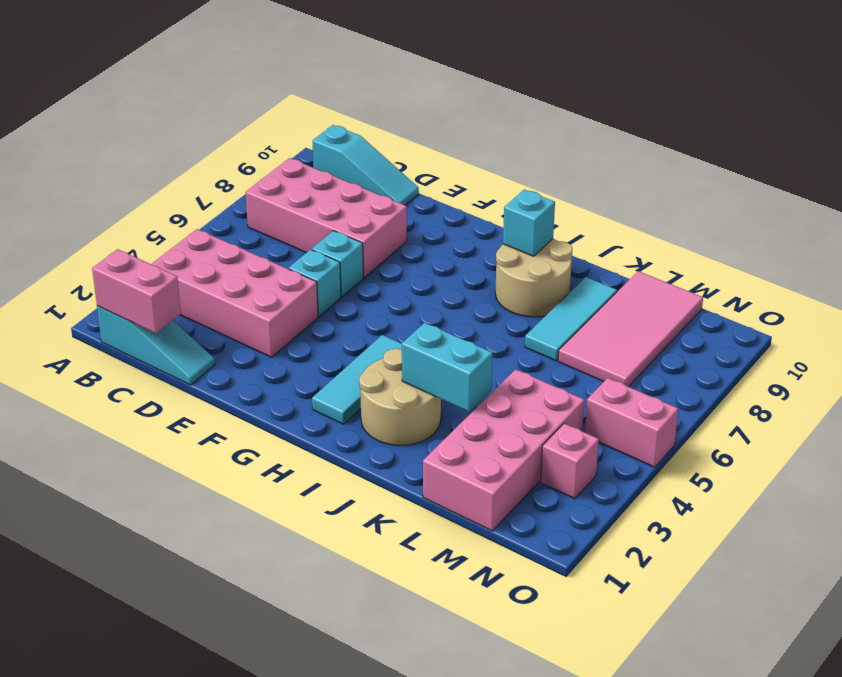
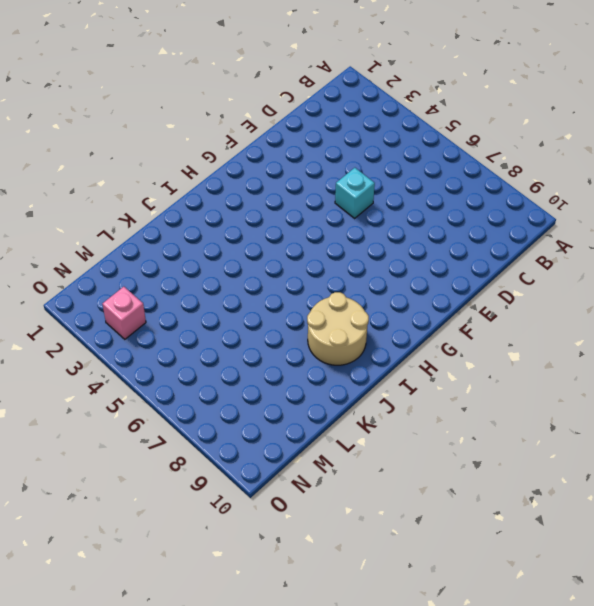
none -> cyan slope B1:D1 level 1 top B
none -> pink brick B3:E4 level 1
none -> pink brick B7:E8 level 1

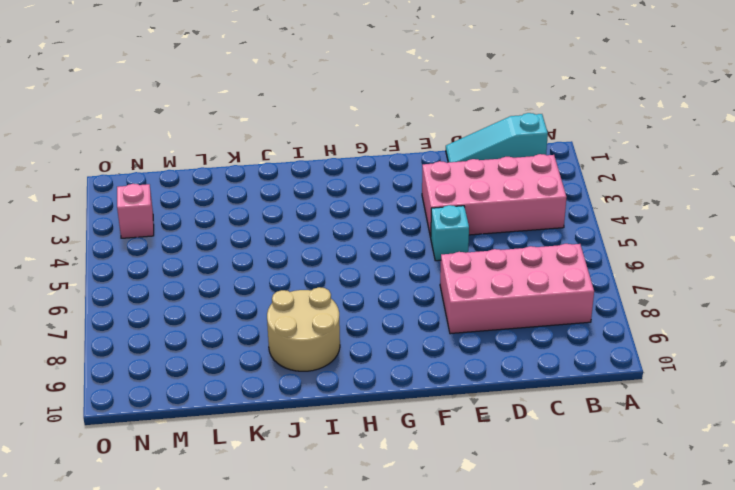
none -> cyan slope B10:D10 level 1 top B
none -> cyan brick E6 level 1
none -> cyan tile H2:H4 level 1

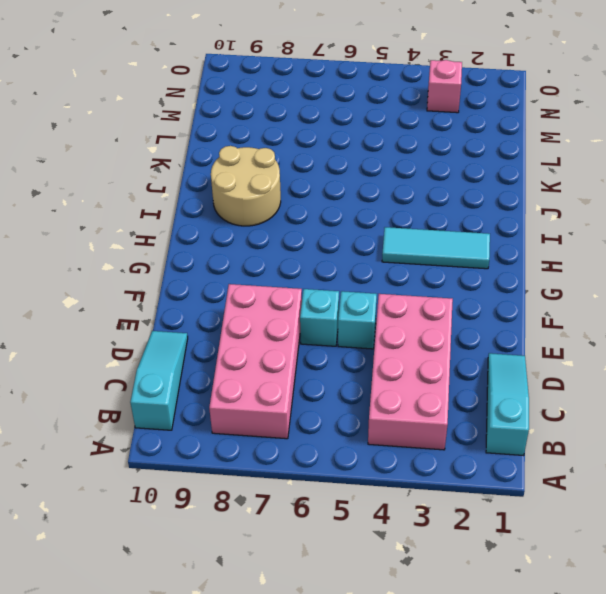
none -> tan round brick I2:J3 level 1
none -> cyan tile K7:K9 level 1
none -> pink brick L1:M4 level 1

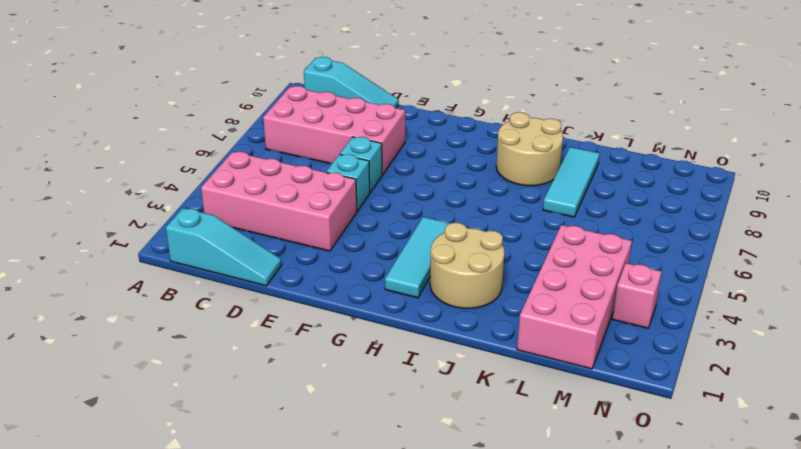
none -> pink tile L7:M10 level 1
none -> pink brick N5:O5 level 1
none -> pink brick B1:C1 level 2

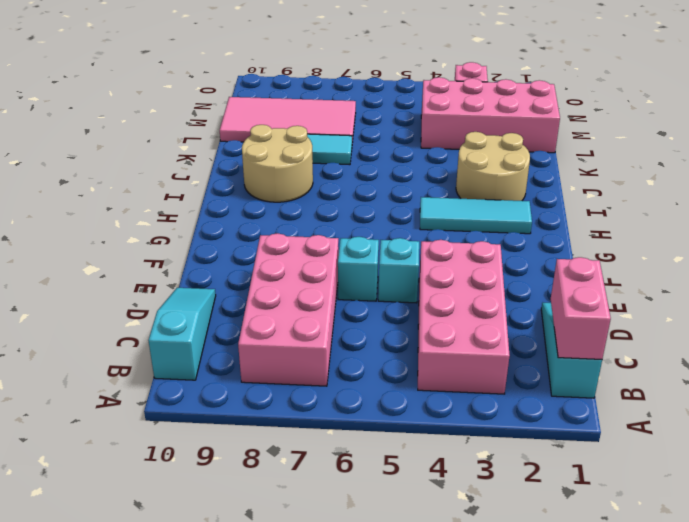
none -> pink brick N5:O5 level 1
none -> cyan brick I9 level 2
none -> cyan brick J3:K3 level 2

